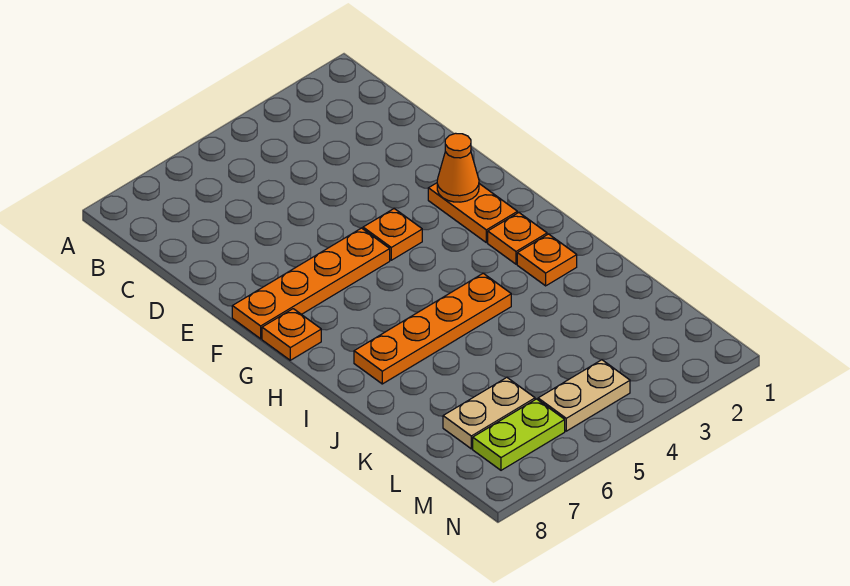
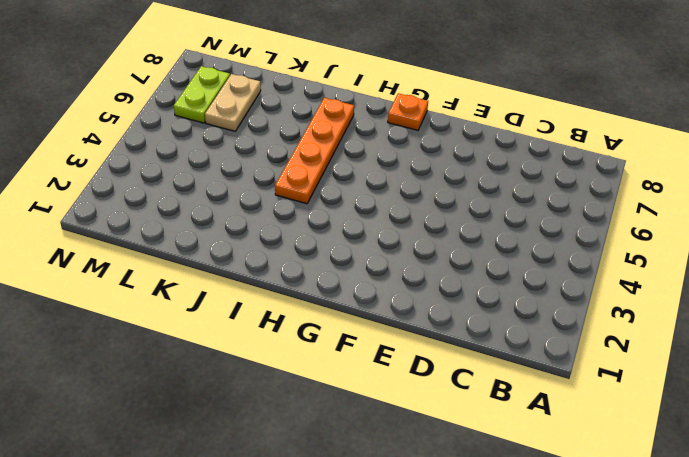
none -> orange plate F2:G2 level 1
none -> orange plate F4 level 1

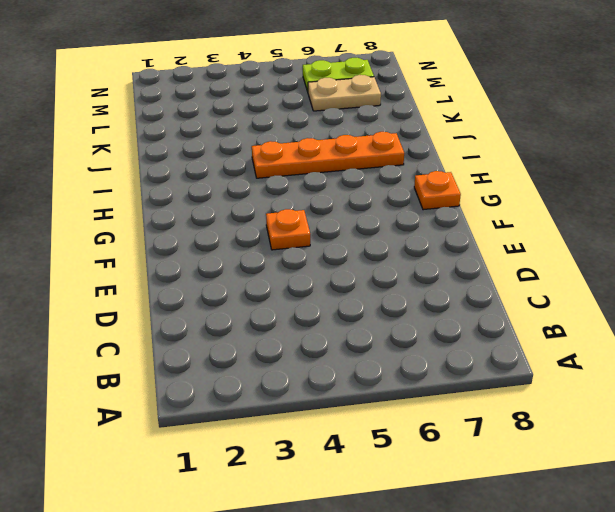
none -> orange plate F2:G2 level 1
none -> orange plate F5:F8 level 1

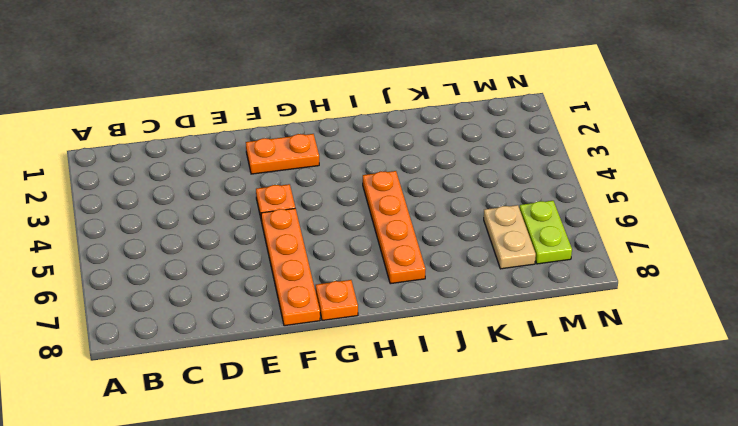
none -> orange plate H2 level 1
none -> orange plate I2 level 1

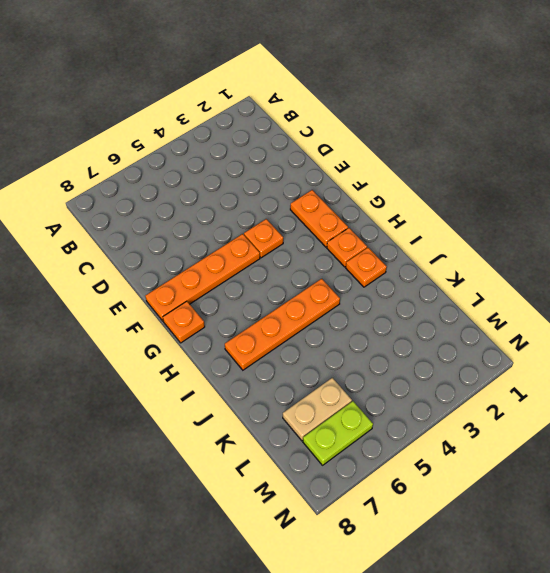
none -> tan plate M4:M5 level 1
none -> orange cone F2 level 2

